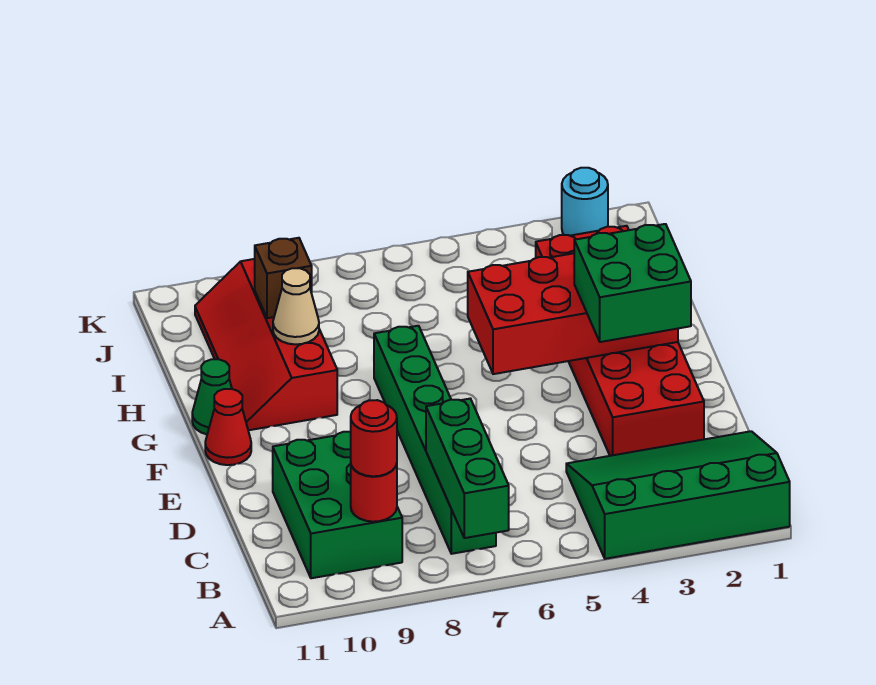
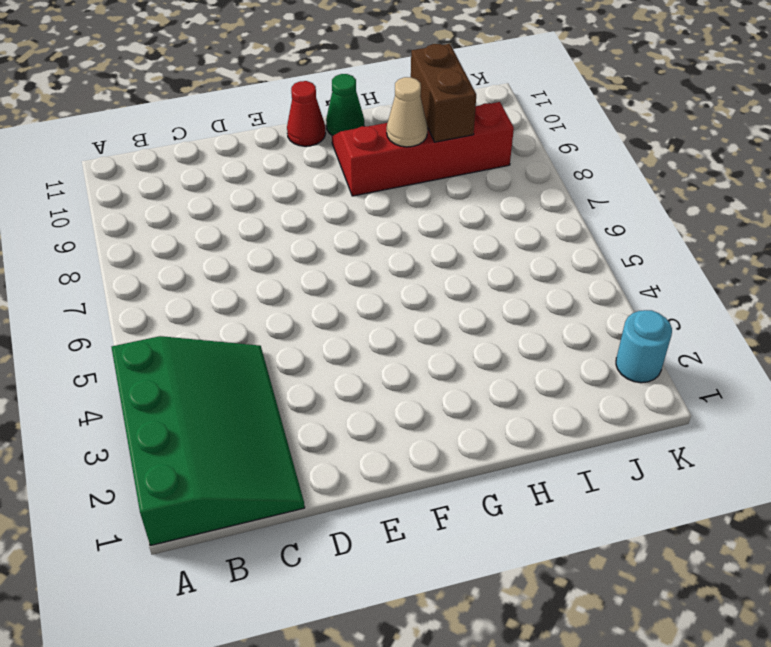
brown brick I9:I10 level 2 -> brown brick I9 level 2
none -> green brick B7:G7 level 1
none -> green brick B9:D10 level 1
none -> red brick D2:I3 level 1

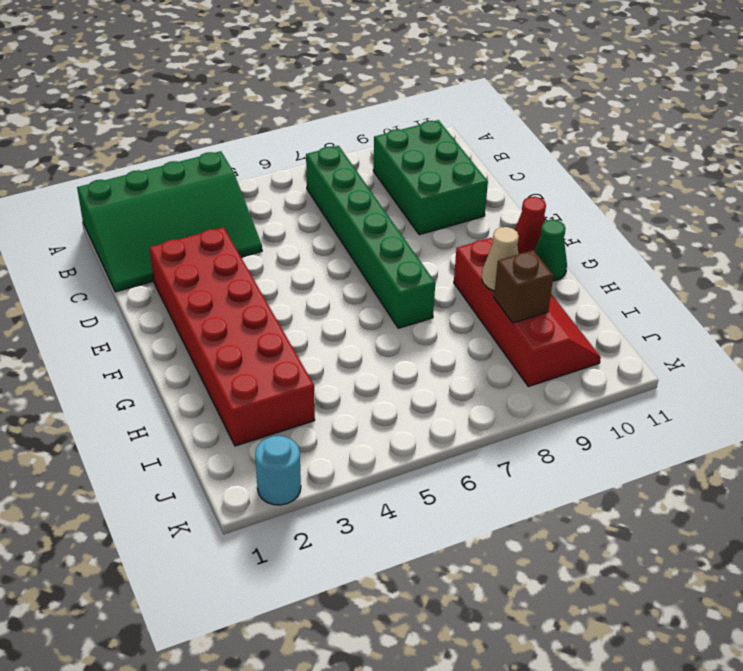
none -> green brick A7:C7 level 2
none -> red round brick B9 level 2
none -> red brick F2:G5 level 2

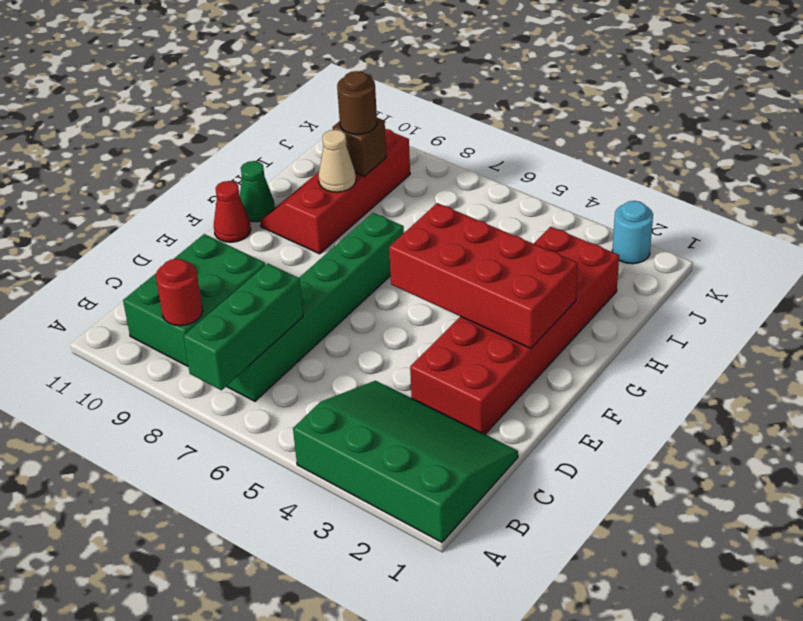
brown round brick I9 level 3 -> none
none -> red round brick B9 level 3
none -> green brick E2:F3 level 3

